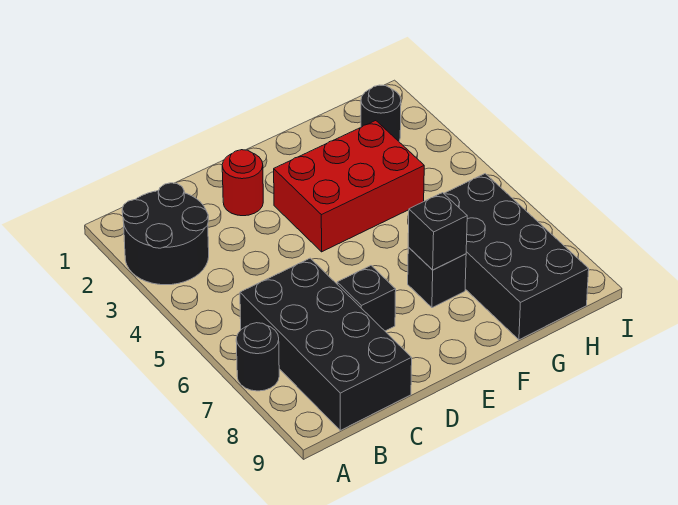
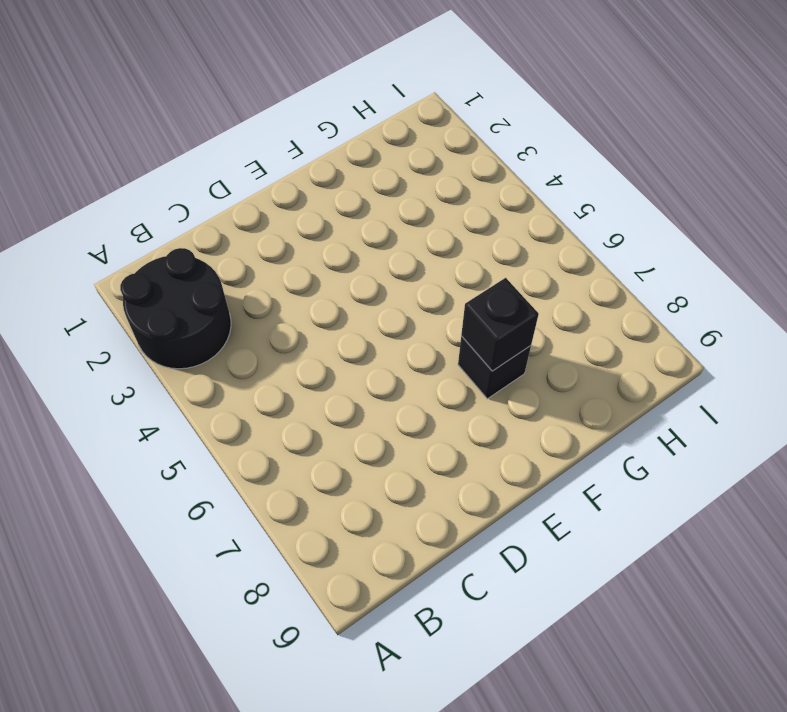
none -> black round brick A7 level 1
none -> black brick B6:C9 level 1

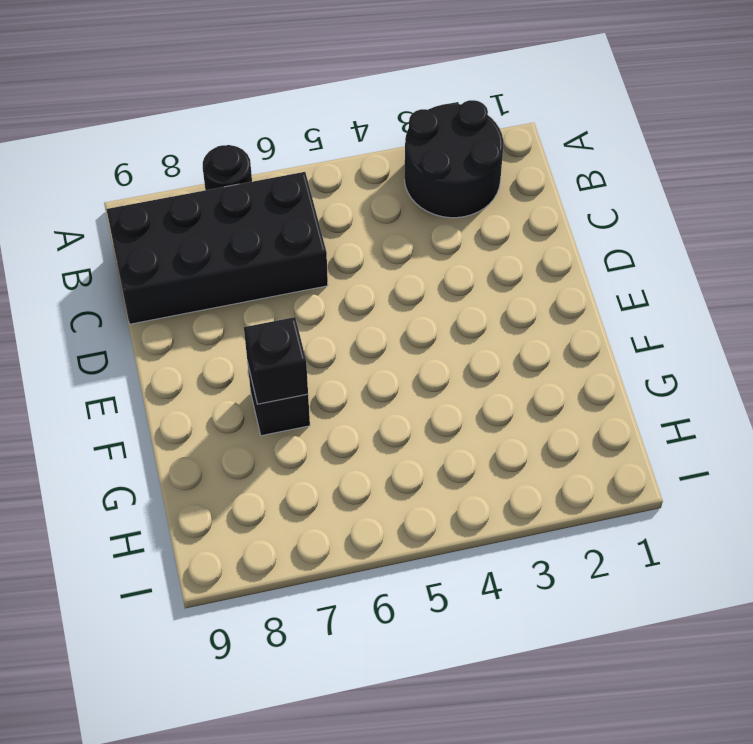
none -> red round brick D2 level 1
none -> black brick D7 level 1

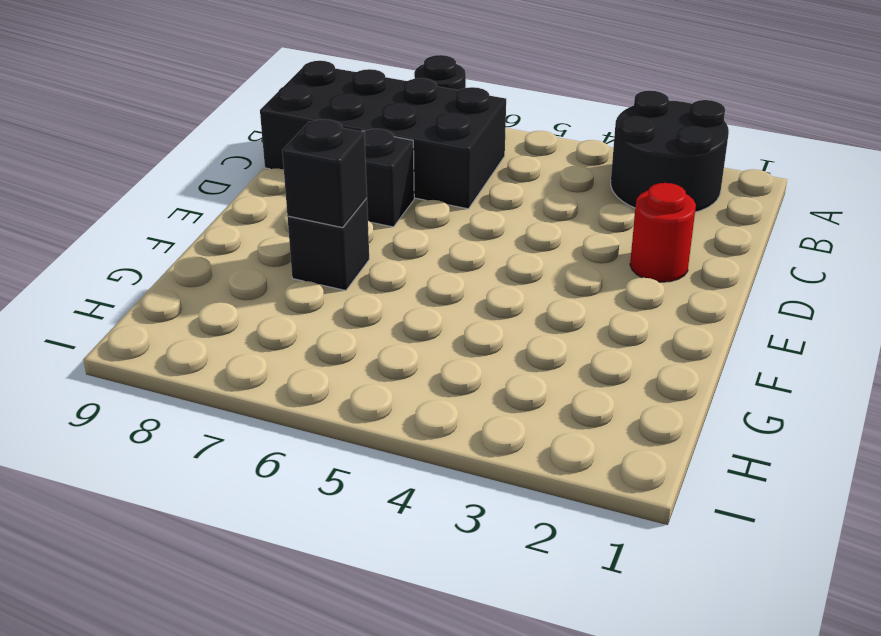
none -> red brick E3:G4 level 1
none -> black brick G6:H9 level 1

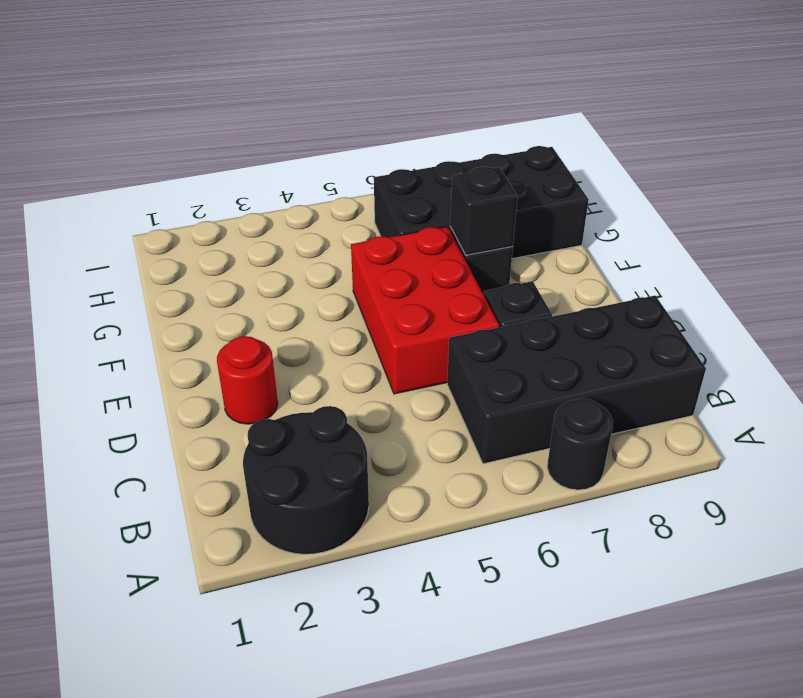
red brick D5:F6 level 1 -> red brick E3:G4 level 1
none -> black round brick H2 level 1

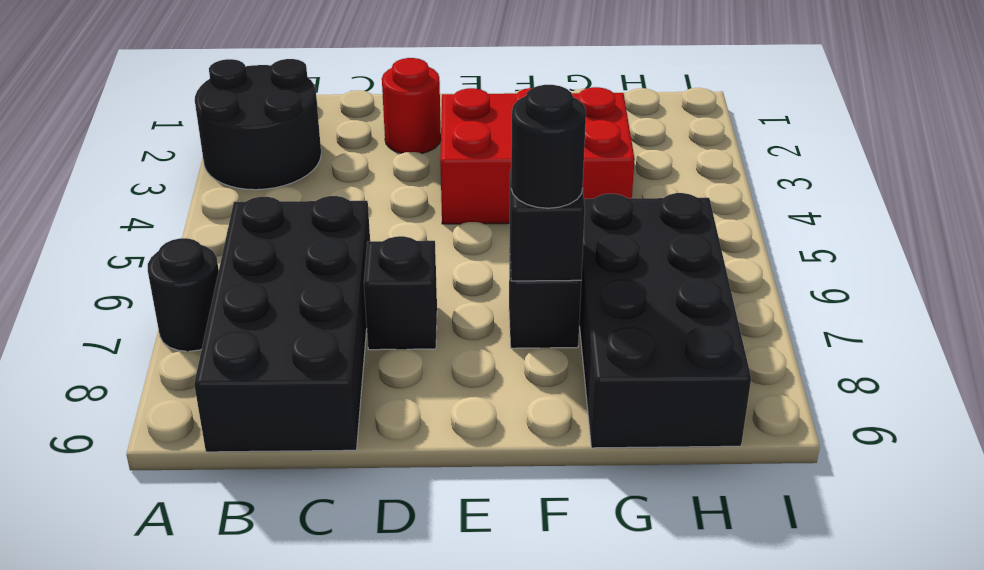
black round brick F7 level 3 -> black round brick H2 level 1

